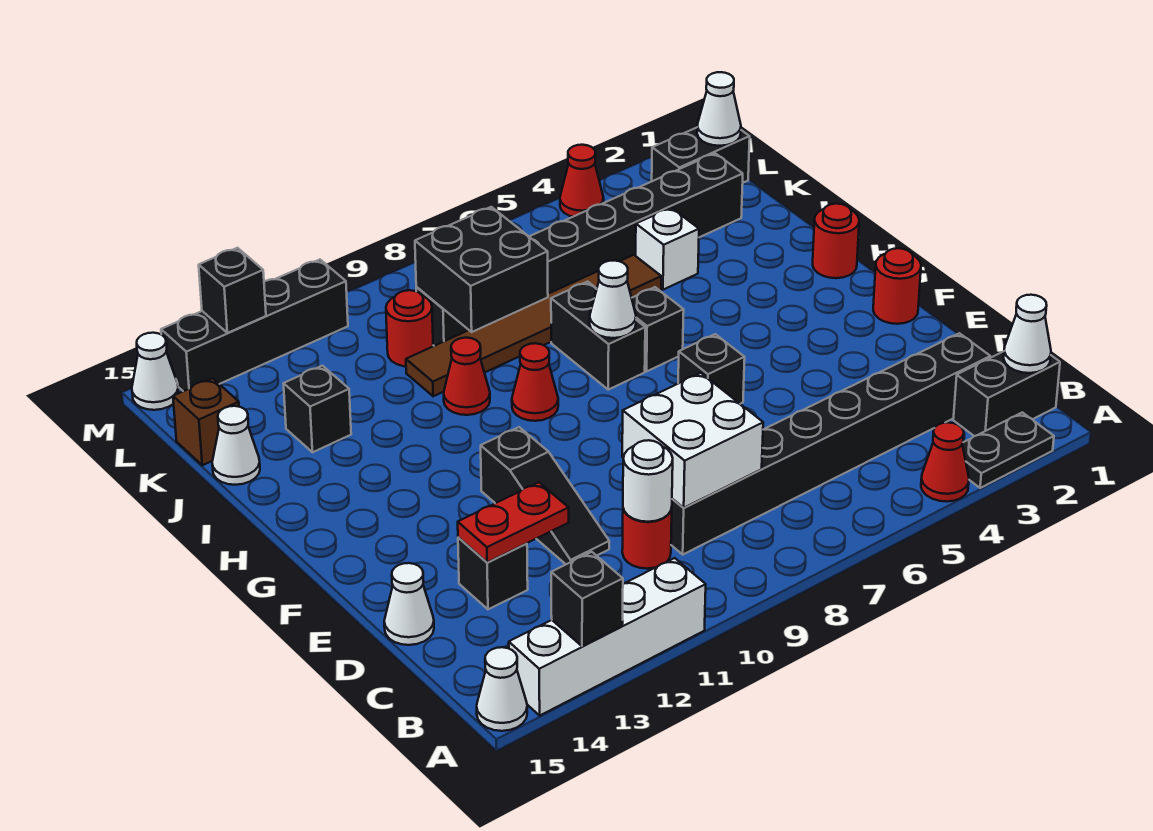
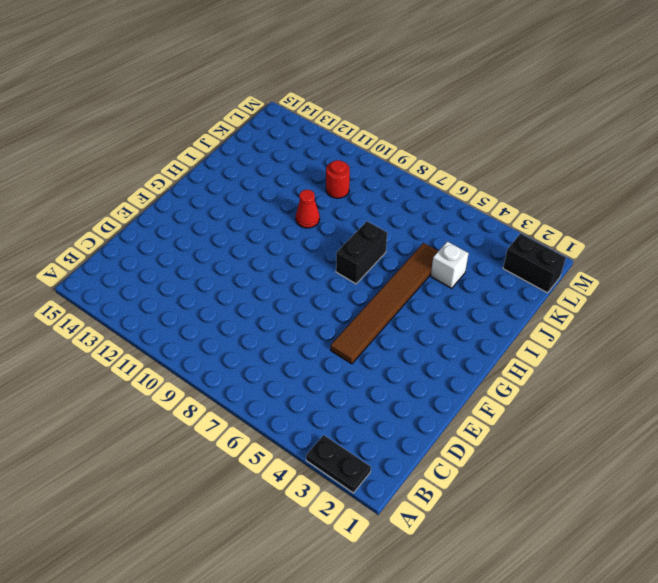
brown tile E5:J5 level 1 -> brown tile J5:J10 level 1
none -> red cone A4 level 1
none -> white brick A11:A14 level 1
none -> white cone A15 level 1
none -> black brick B1:B2 level 1

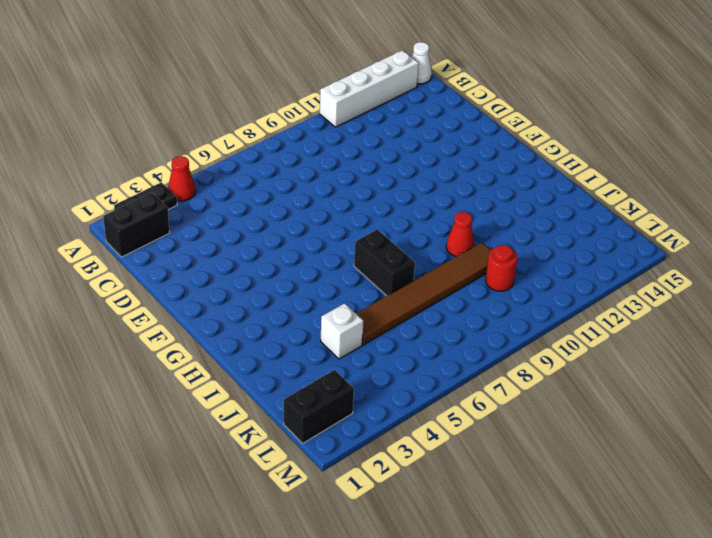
none -> black brick C2:C9 level 1
none -> red round brick C10 level 1
none -> black slope D11:F11 level 1 top F
none -> black brick D13 level 1

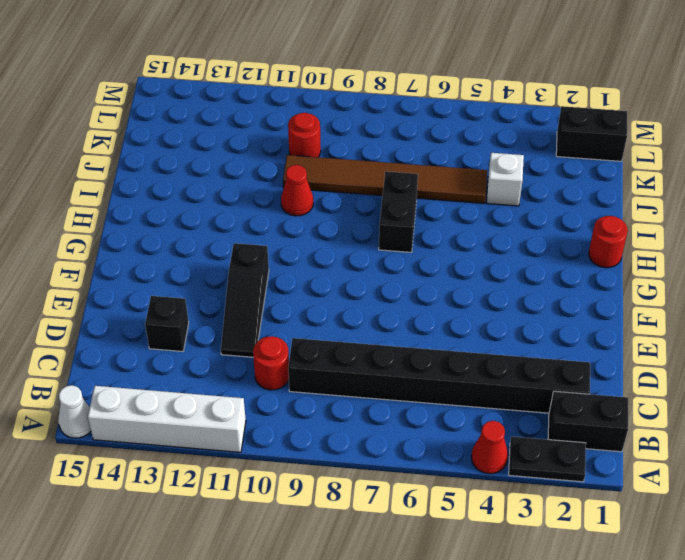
none -> white cone D15 level 1
none -> red round brick F1 level 1
none -> black brick F6 level 1
none -> black brick H6 level 1

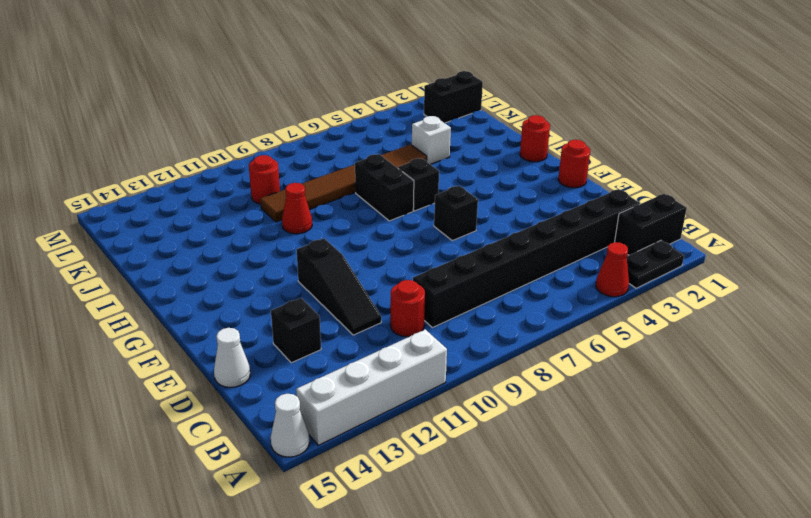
none -> red cone H9 level 1
none -> black brick J13 level 1
none -> white cone J15 level 1
none -> black brick K2:K9 level 1

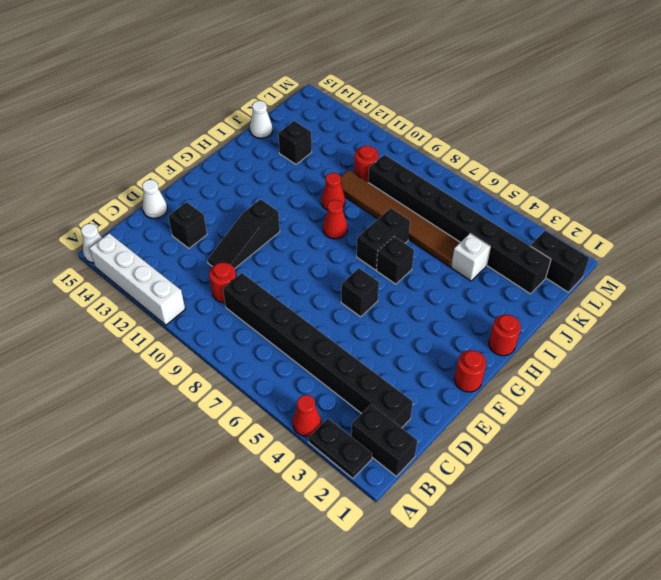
none -> brown brick K15 level 1
none -> red cone M4 level 1
none -> black brick M11:M14 level 1
none -> white cone M15 level 1

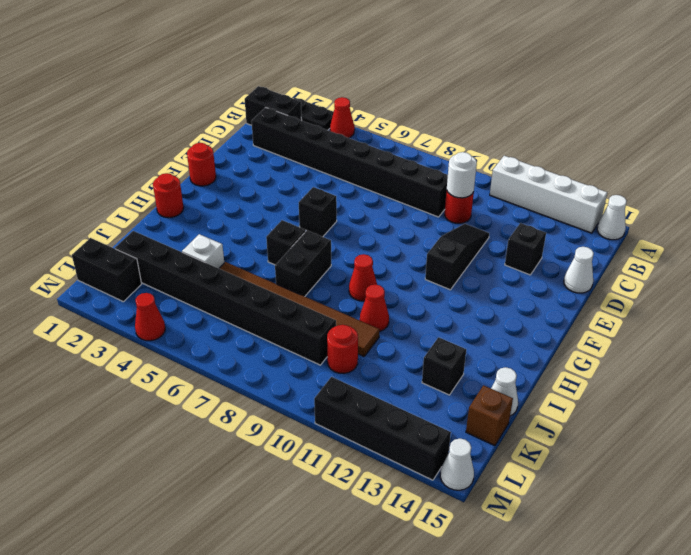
none -> black brick A13 level 2
none -> white cone B1 level 2
none -> white brick C8:D9 level 2
none -> red plate D12:D13 level 2

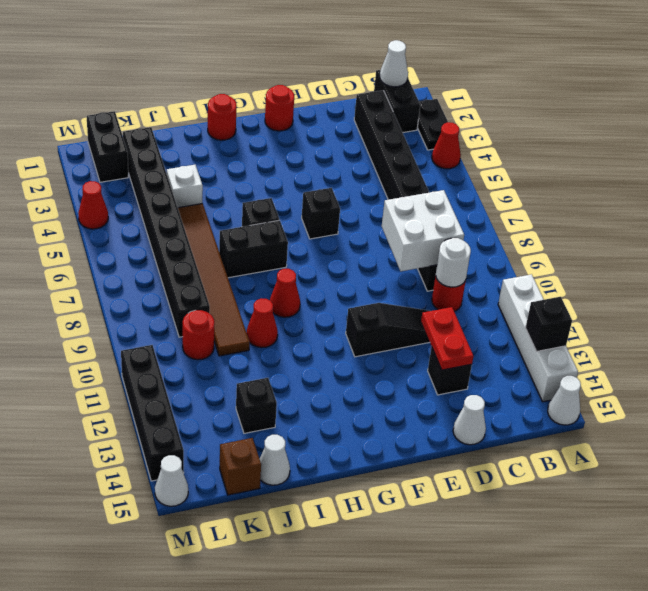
none -> white cone H7 level 2
none -> black brick J8:K9 level 2
none -> white cone L1 level 2
none -> black brick M13 level 2

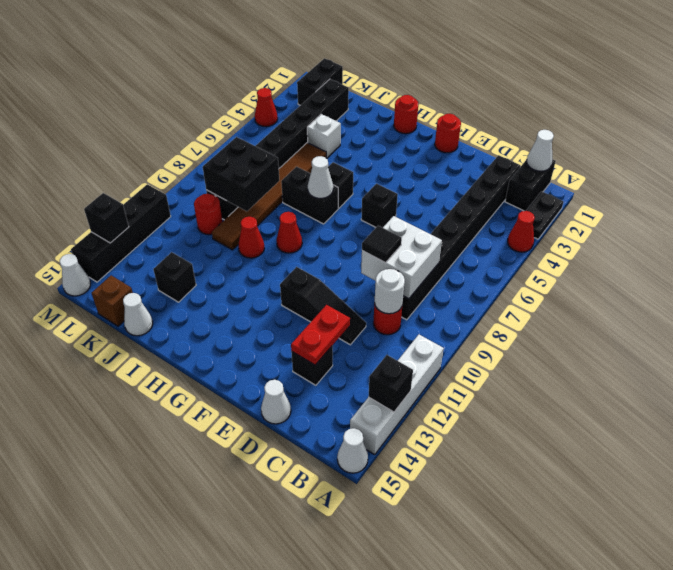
black tile D9 level 3 -> none
none -> white cone L1 level 2

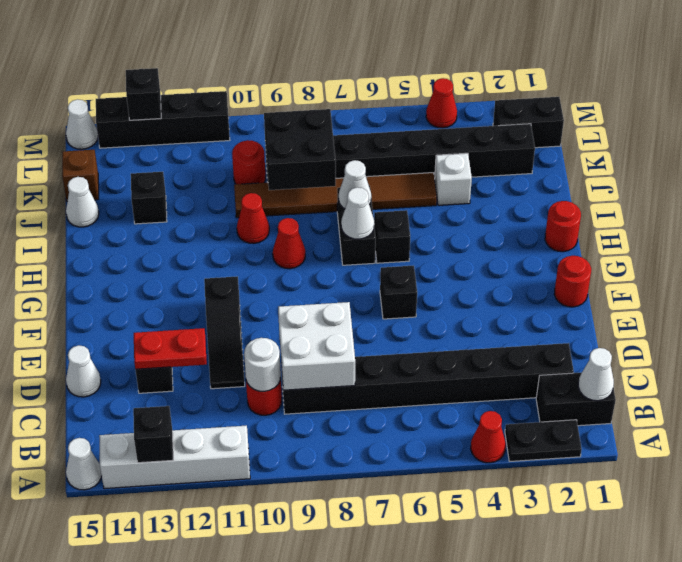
white cone I7 level 2 -> white cone L1 level 2

